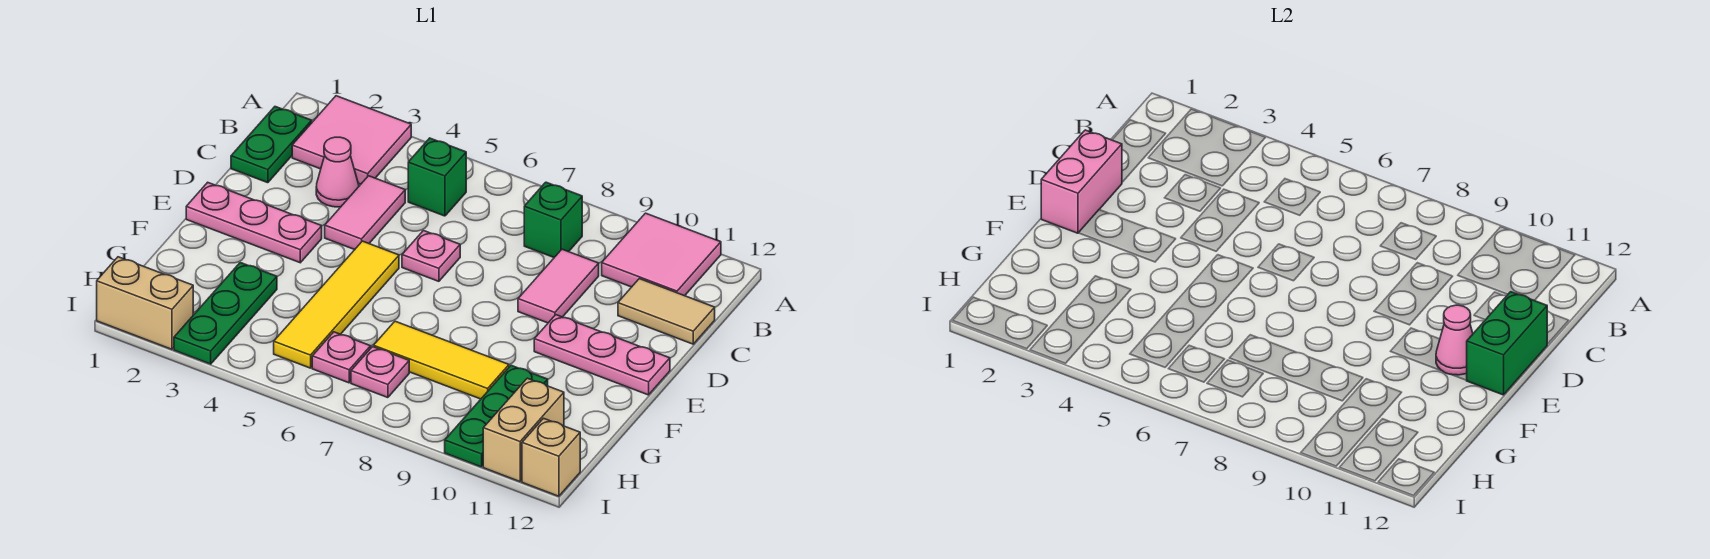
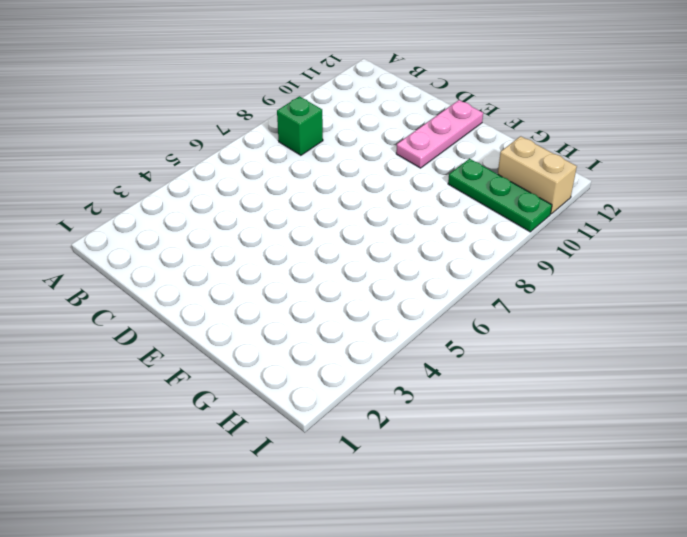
none -> pink tile A2:B3 level 1
none -> pink tile A10:B11 level 1
none -> green plate B1:C1 level 1

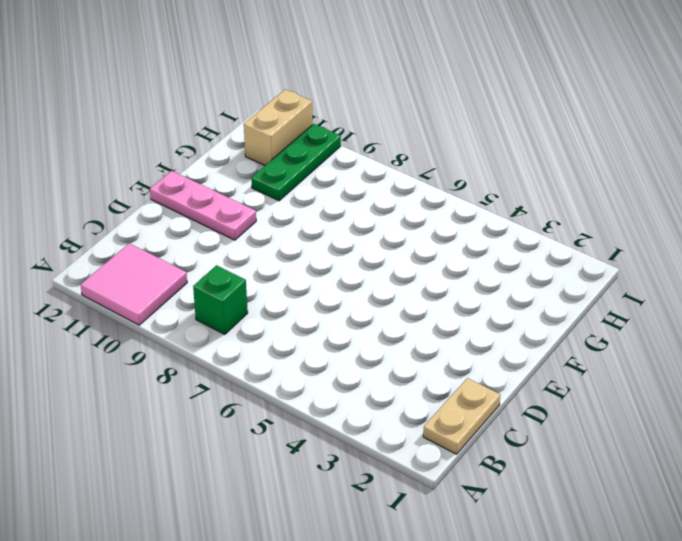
tan plate B1:C1 level 1 -> green plate B1:C1 level 1
none -> pink tile A2:B3 level 1
none -> green brick B5 level 1
none -> pink cone C3 level 1

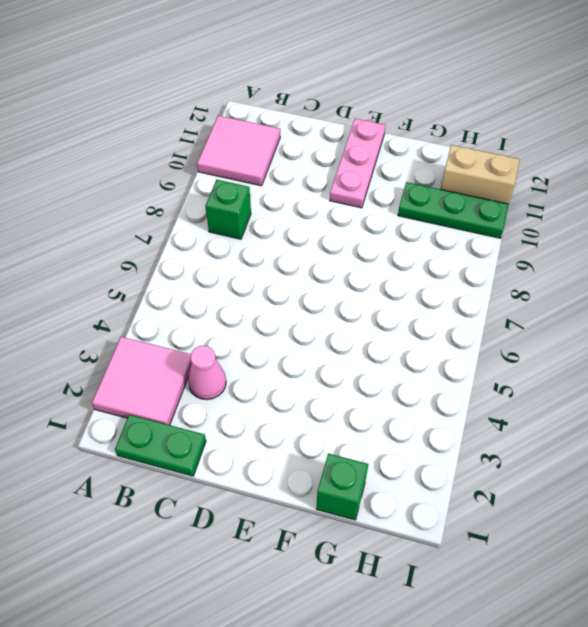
green brick G1 level 1 -> green brick B5 level 1
none -> pink tile C4:D4 level 1
none -> pink tile C9:D9 level 1
none -> tan tile C11:C12 level 1

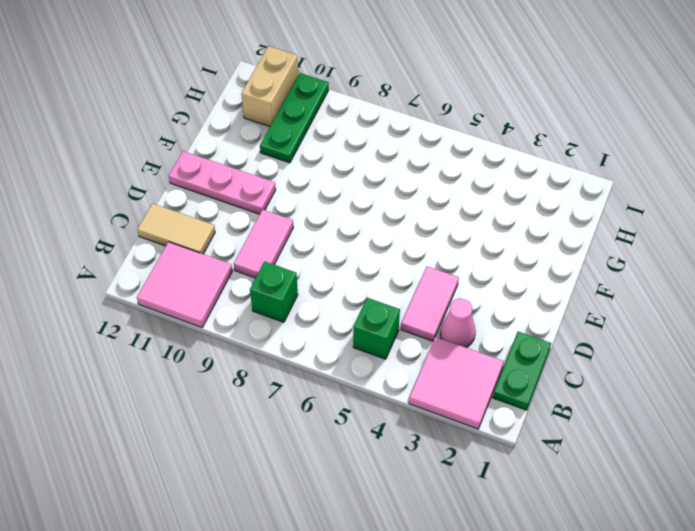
none -> pink plate D6 level 1
none -> pink plate E1:E3 level 1
none -> yellow tile E5:H5 level 1

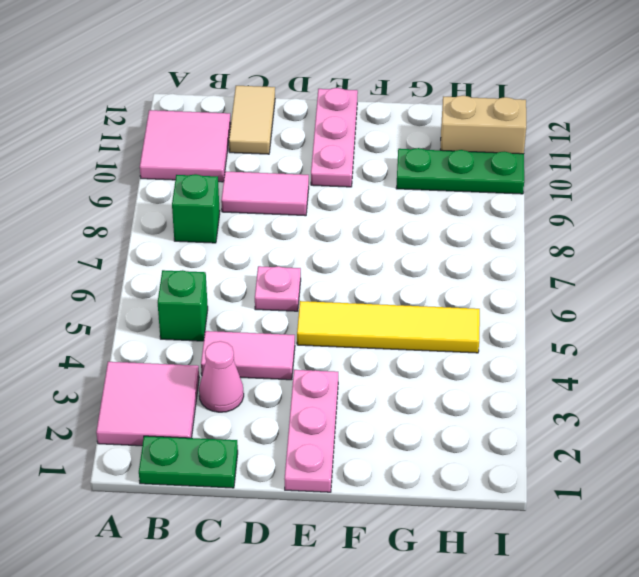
none -> green plate G3:I3 level 1
none -> yellow tile G7:G9 level 1
none -> pink plate H6 level 1

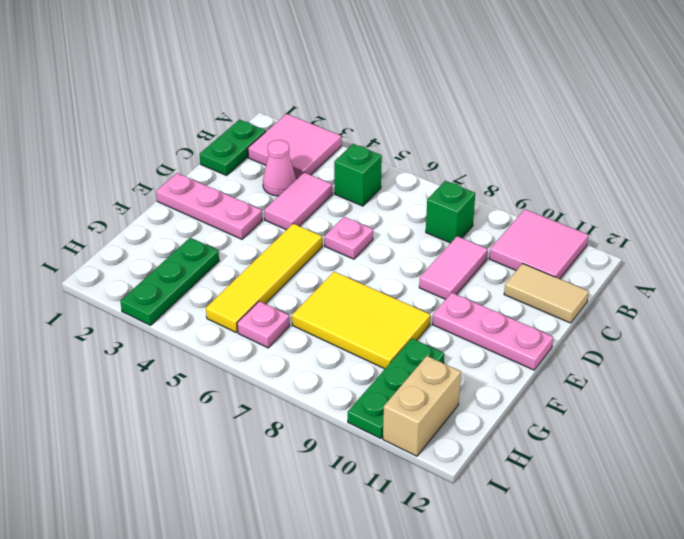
yellow tile F7:G9 level 1 -> yellow tile G7:G9 level 1
none -> pink plate H7 level 1
none -> tan brick I1:I2 level 1
none -> tan brick I12 level 1

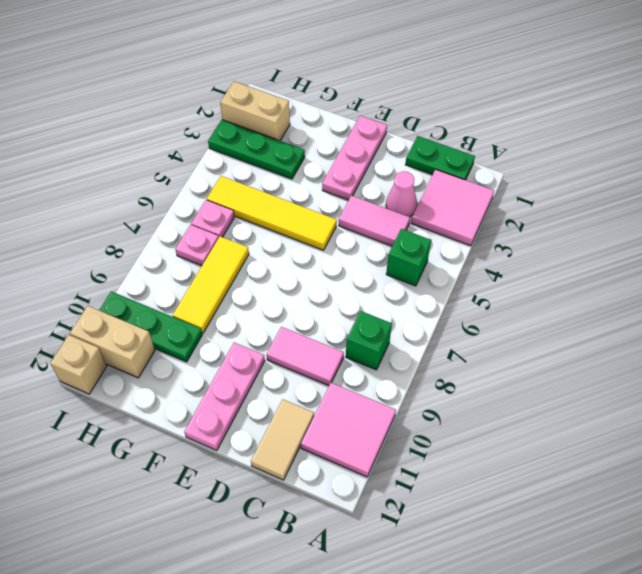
tan brick H2:I2 level 1 -> tan brick I1:I2 level 1
none -> pink plate D6 level 1
none -> pink brick D1:E1 level 2
none -> green brick D12:E12 level 2

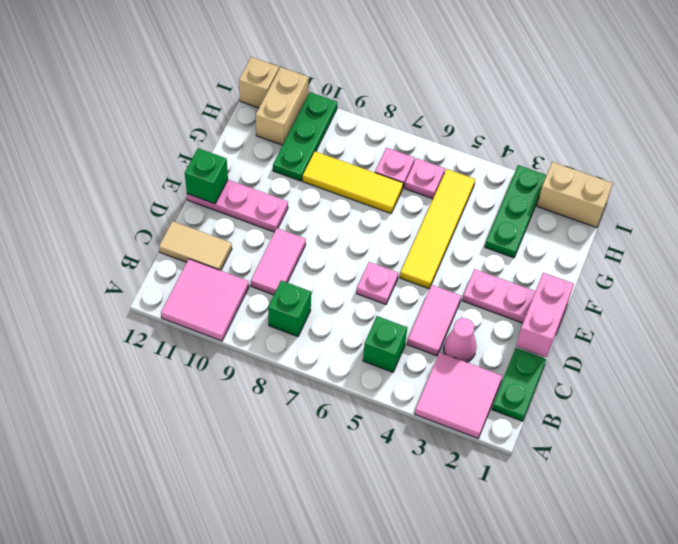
green brick E12 level 2 -> green brick D12:E12 level 2
none -> pink cone E11 level 2

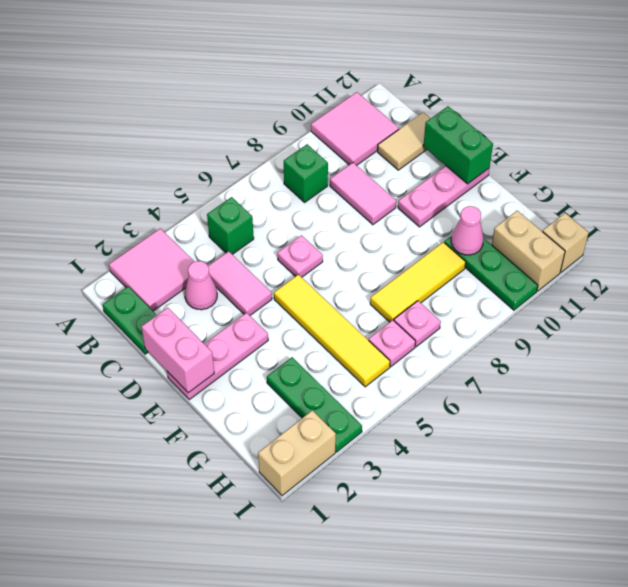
pink cone G10 level 2 -> pink cone E11 level 2

